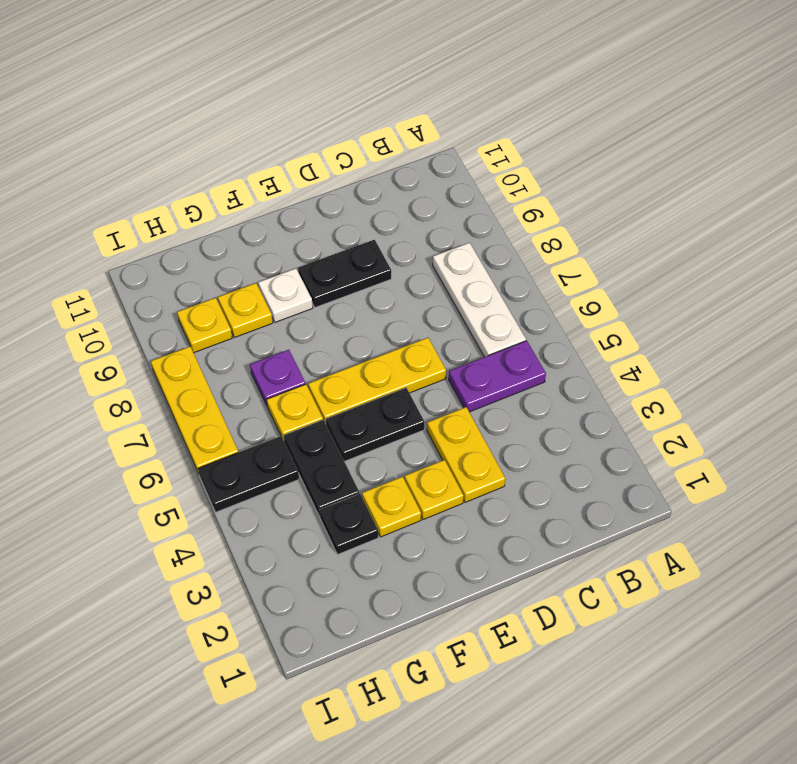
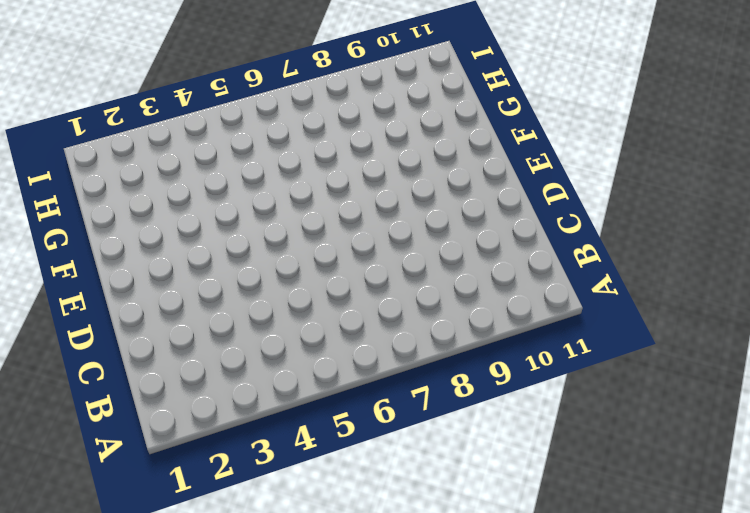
none -> purple plate B5:C5 level 1
none -> white plate B6:B8 level 1
none -> yellow plate D3:D4 level 1

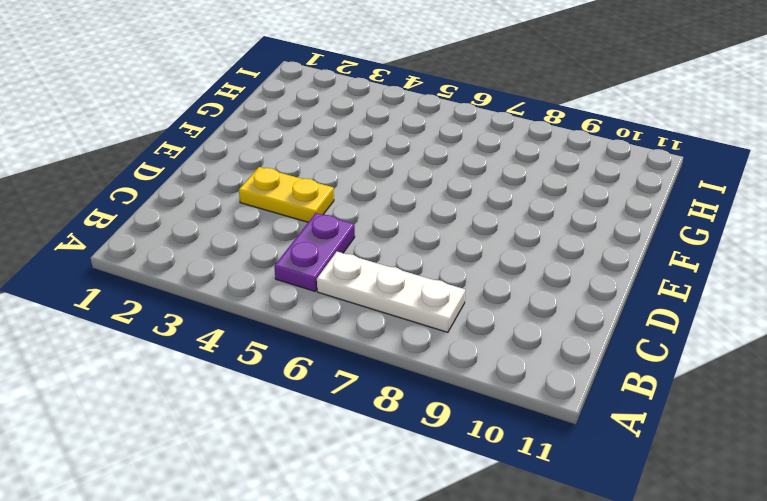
none -> yellow plate D6:F6 level 1
none -> black plate D9:E9 level 1
none -> yellow plate E3 level 1

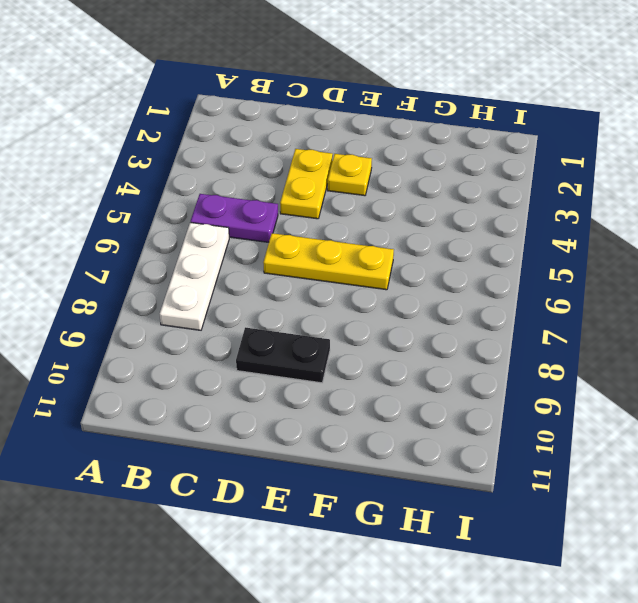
none -> black plate E5:F5 level 1
none -> yellow plate F3 level 1
none -> white plate F9 level 1

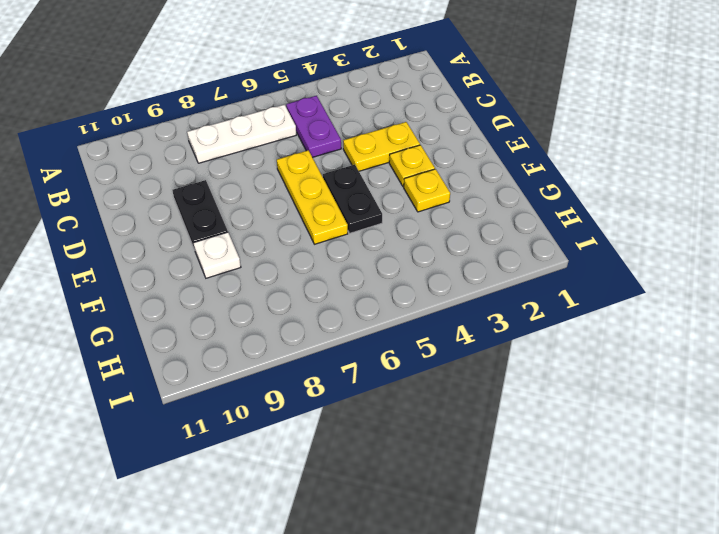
none -> black plate G3 level 1
none -> black plate G4:G5 level 1
none -> yellow plate G6 level 1

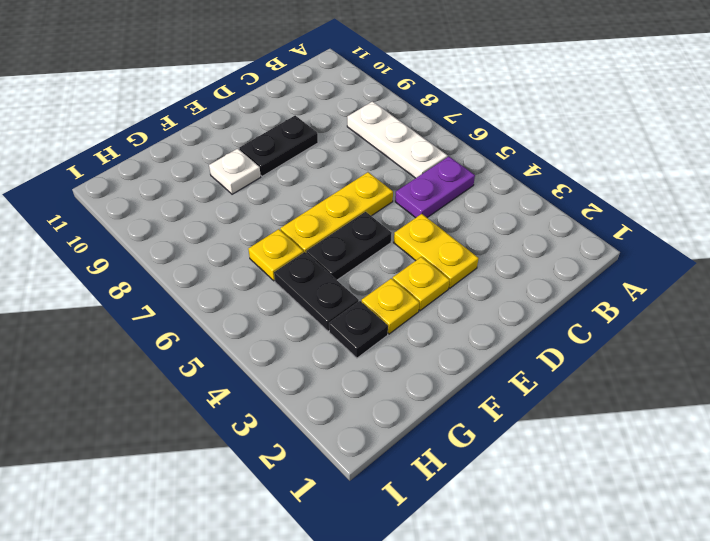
none -> purple plate G7 level 1
none -> yellow plate G9 level 1
none -> black plate H5:I5 level 1

